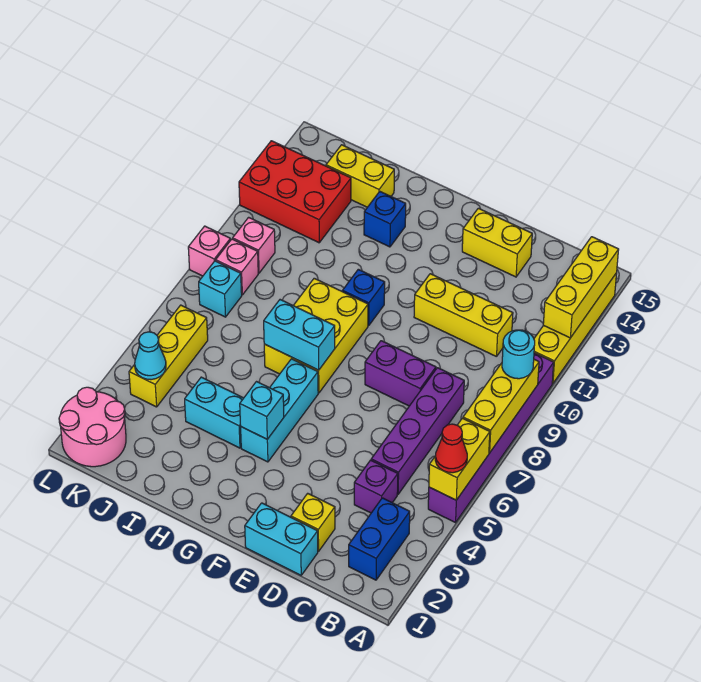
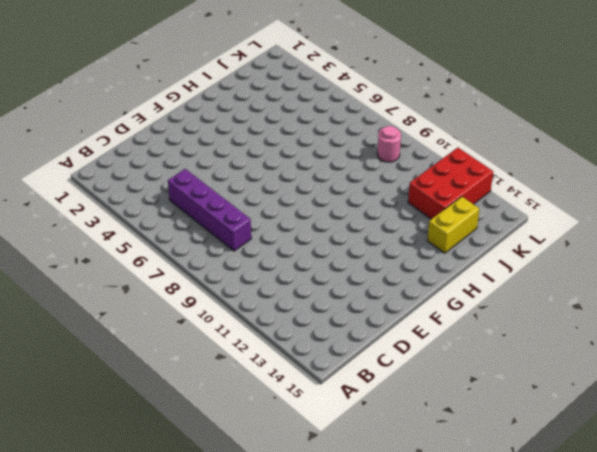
pink round brick K9 level 1 -> pink brick K9 level 1
none -> purple brick A5:A10 level 1
none -> yellow brick A11:A14 level 1
none -> blue brick B2:B3 level 1
none -> purple brick C4 level 1

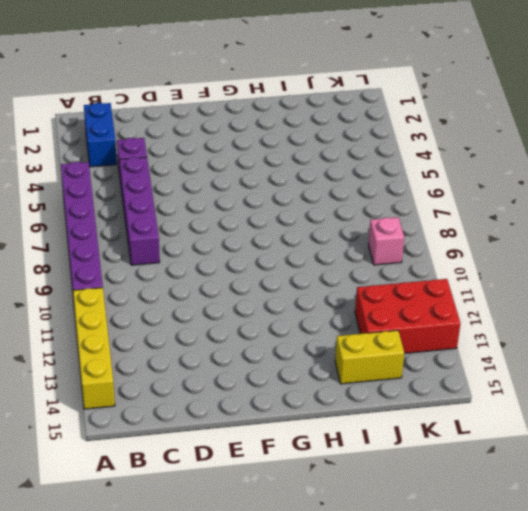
none -> yellow brick C11:E11 level 1
none -> cyan brick D1:E1 level 1
none -> yellow brick D2 level 1
none -> purple brick D8:E8 level 1

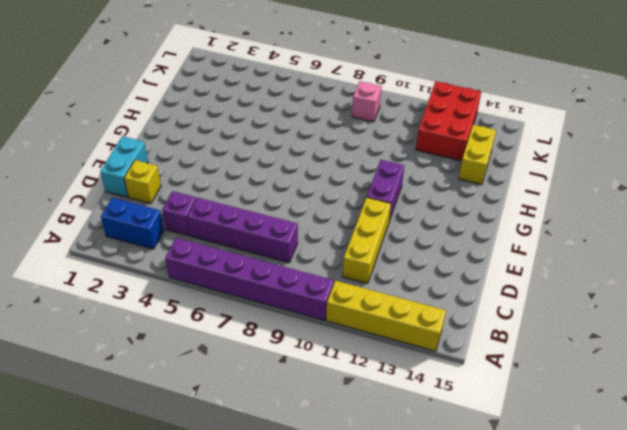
purple brick F11:G11 level 1 -> purple brick D8:E8 level 1
none -> yellow brick D14:E14 level 1
none -> cyan brick G4:G6 level 1
none -> yellow brick G7:H9 level 1
none -> blue brick G10 level 1

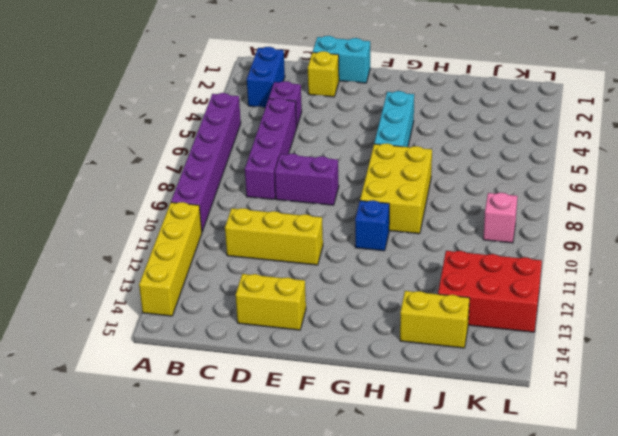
none -> cyan brick H4:I4 level 1
none -> blue brick H13 level 1
none -> pink round brick K1:L2 level 1
none -> yellow brick K4:K6 level 1

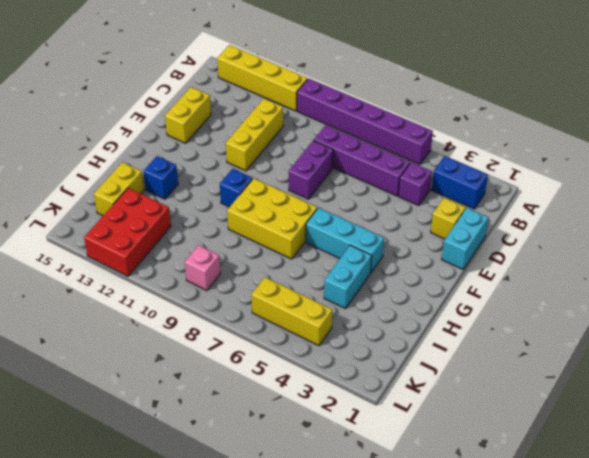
none -> pink round brick K1:L2 level 1
none -> cyan brick K8 level 1
none -> pink brick K10 level 1
none -> pink brick L9 level 1

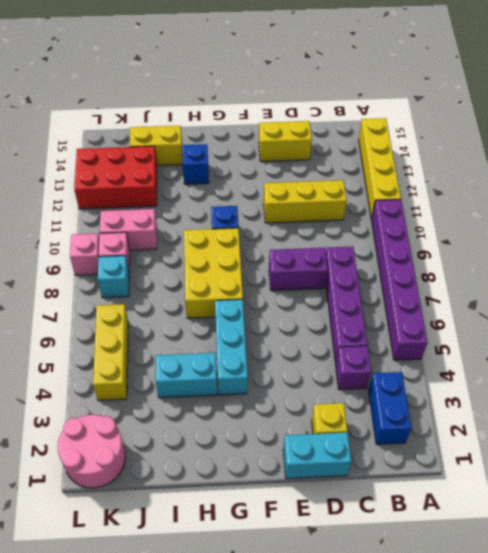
pink brick J10:K10 level 1 -> pink brick K10 level 1
none -> yellow brick A5:A6 level 2
none -> yellow brick A7:A9 level 2
none -> yellow brick A12:A14 level 2
none -> cyan brick G4 level 2

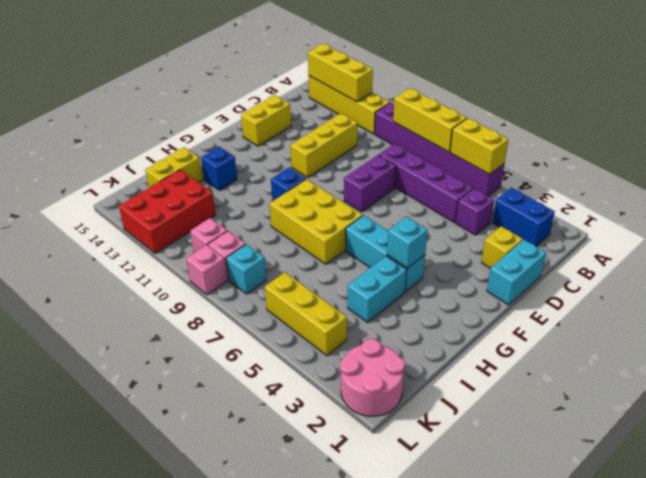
none -> cyan brick G7:H7 level 2
none -> cyan cone K4 level 2
none -> red cone A5 level 3
none -> cyan round brick A9 level 3

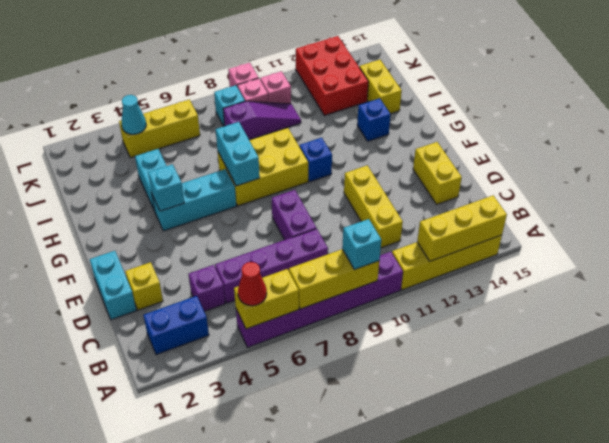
cyan brick A9 level 3 -> cyan round brick A9 level 3
purple slope J8:J10 level 1 top 8 -> none
none -> pink round brick K1:L2 level 1

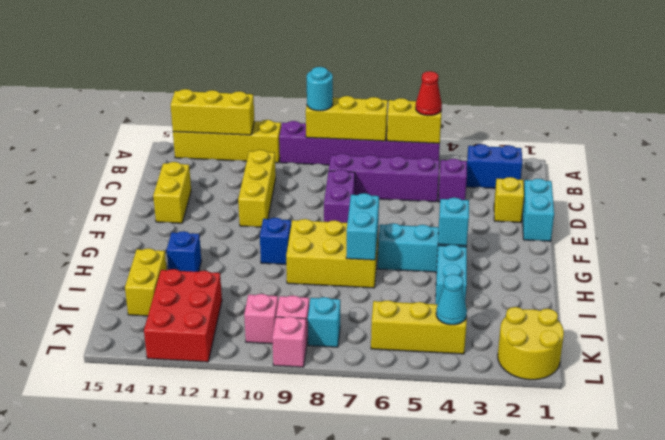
yellow round brick K1:L2 level 1 -> pink round brick K1:L2 level 1

